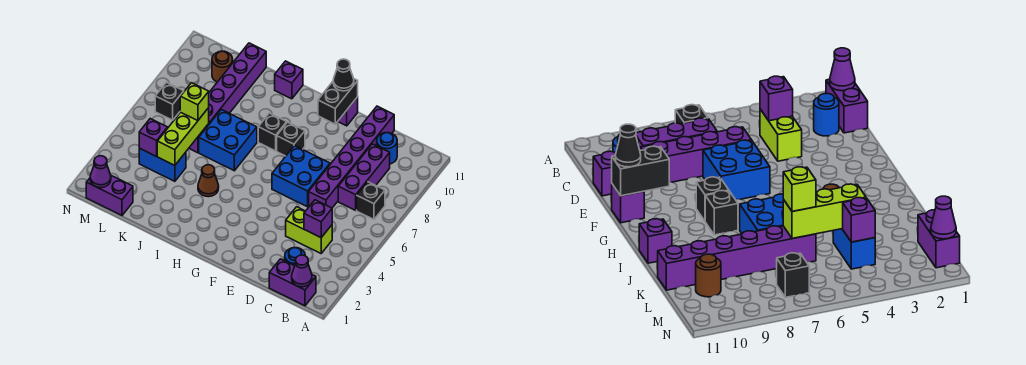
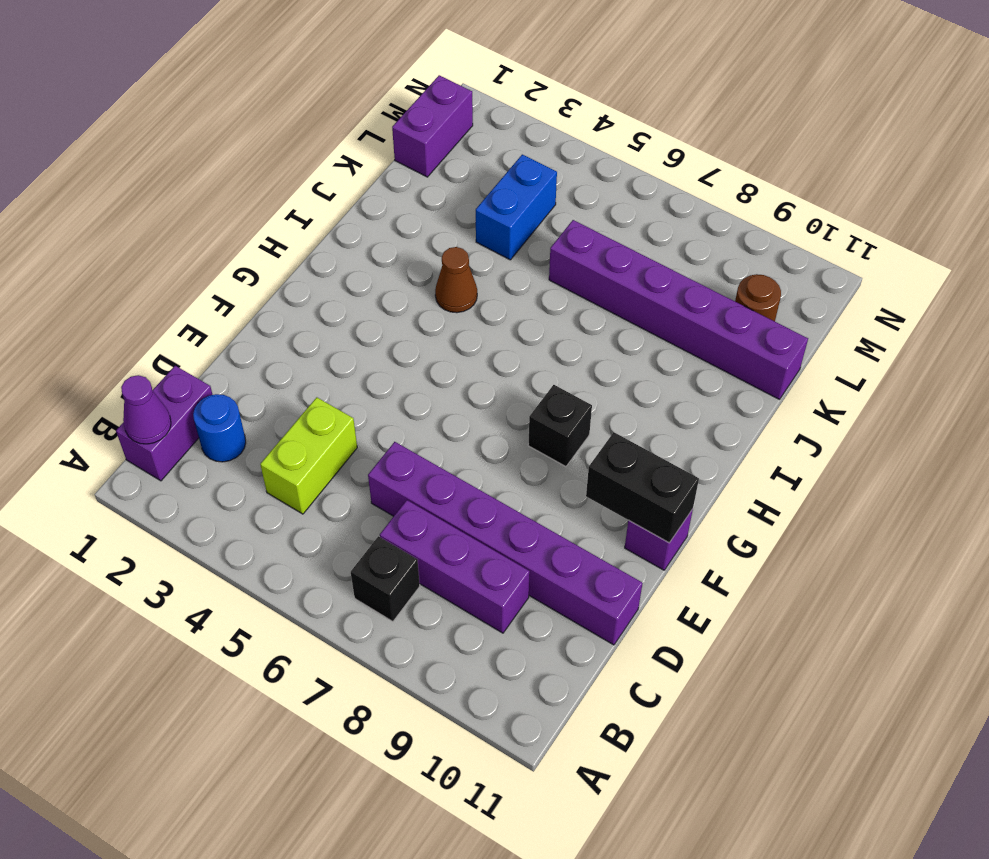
none -> blue round brick C10 level 1
none -> blue brick E6:F7 level 1
none -> black brick H8 level 1

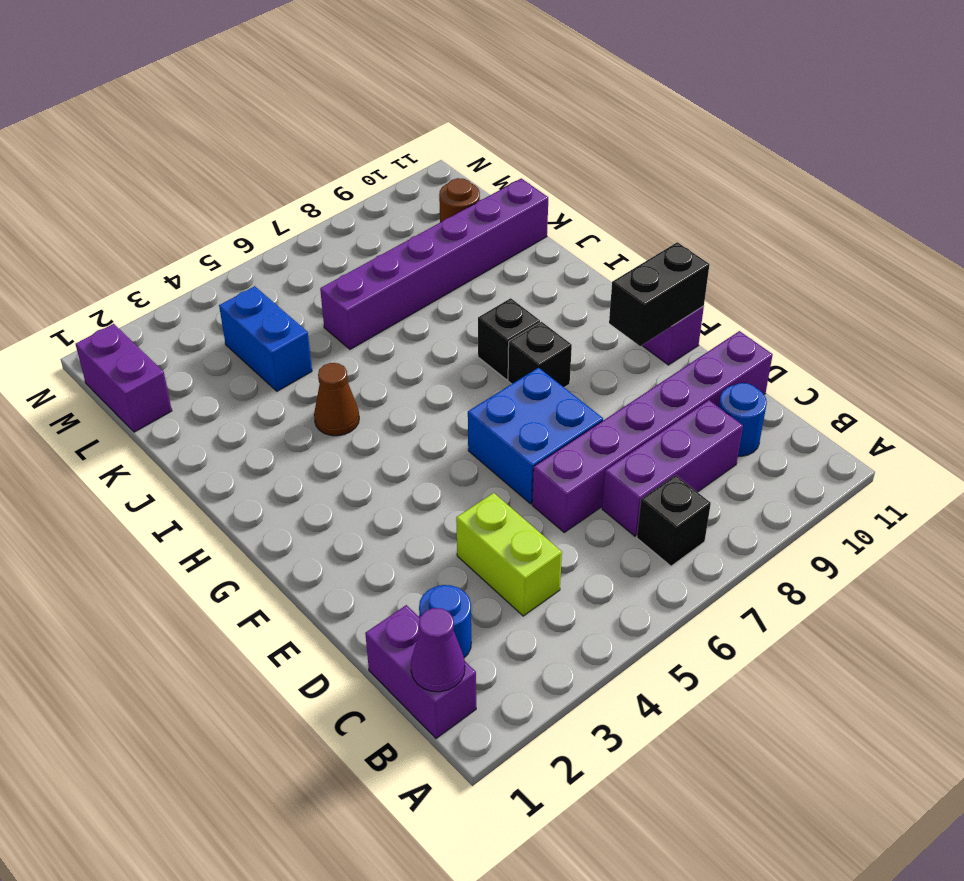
none -> blue brick I6:J7 level 1
none -> purple brick I11 level 1
none -> black brick M7 level 1

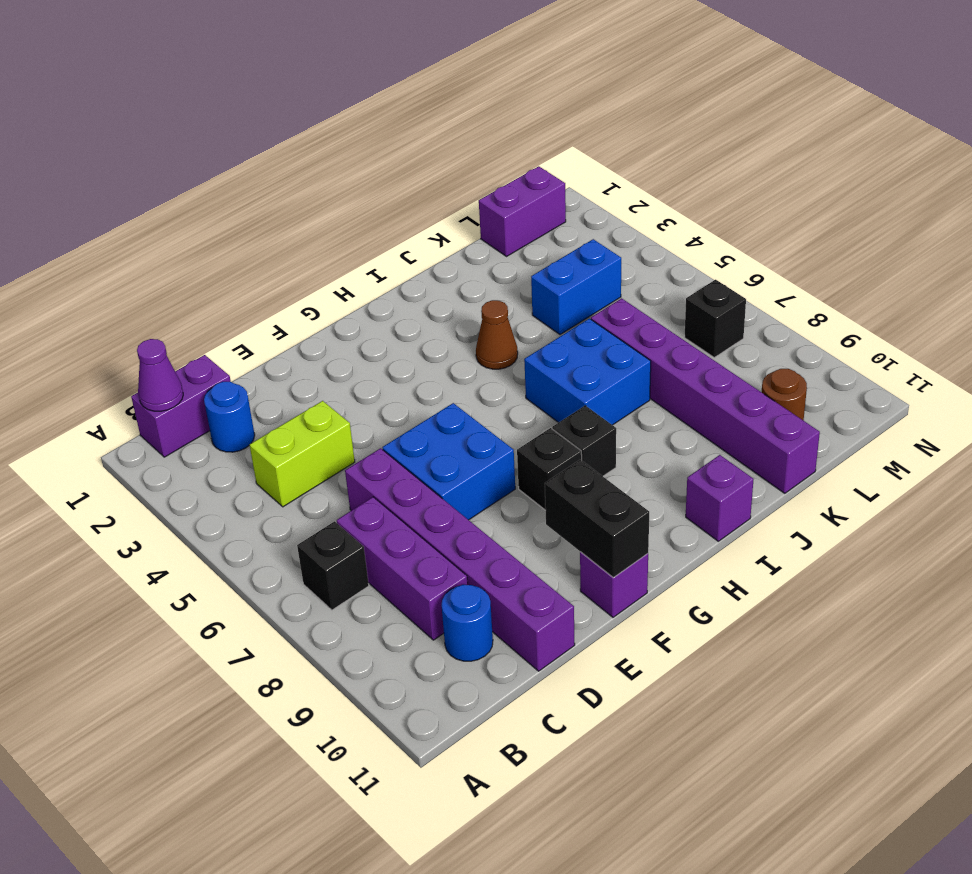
none -> purple brick C4 level 2
none -> lime brick K4:K6 level 2
none -> purple brick L4 level 2

